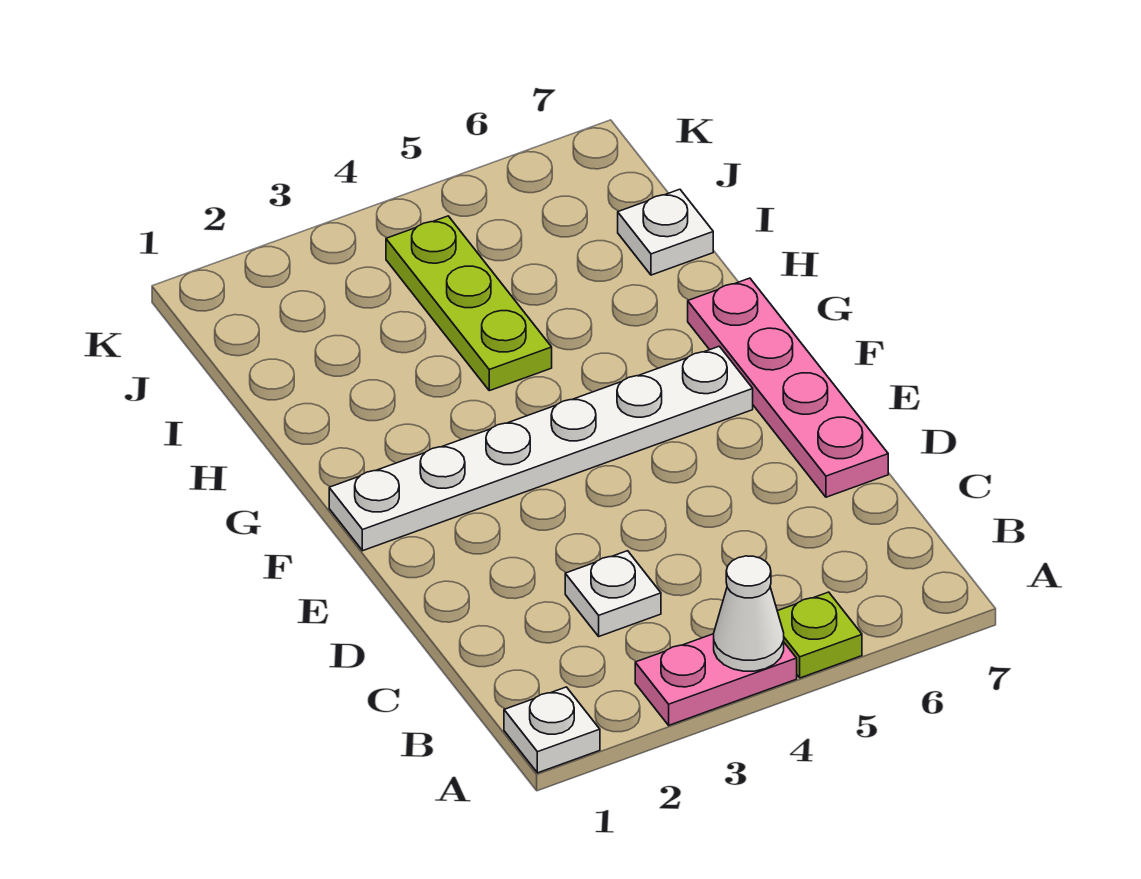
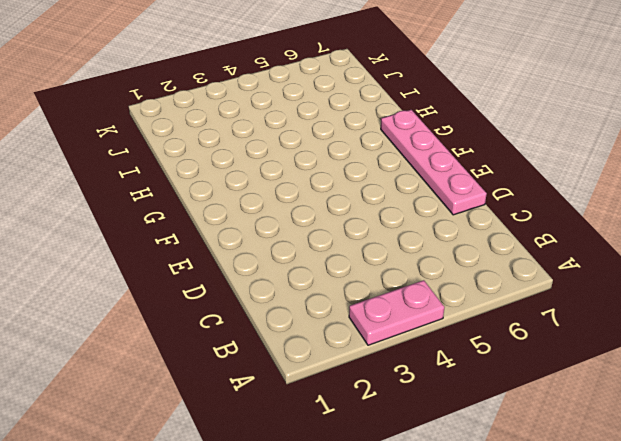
none -> white plate A1 level 1
none -> lime plate A5 level 1

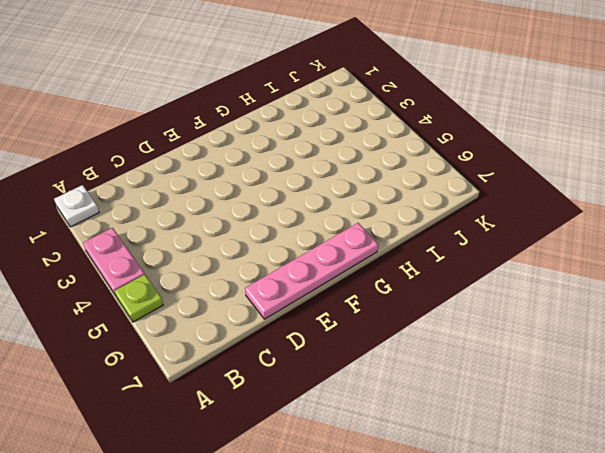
none -> white plate C3 level 1
none -> white plate F1:F6 level 1

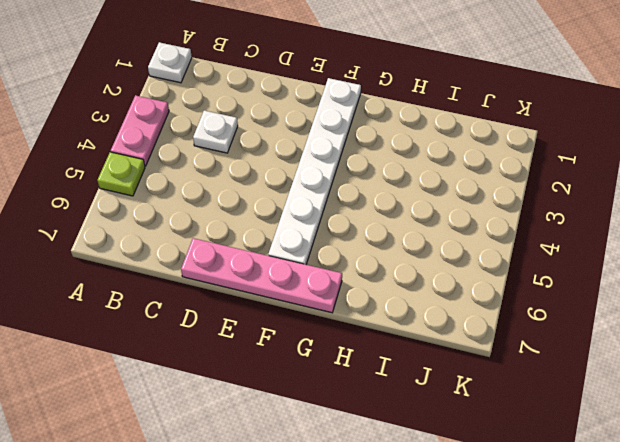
none -> lime plate H4:J4 level 1
none -> white plate I7 level 1

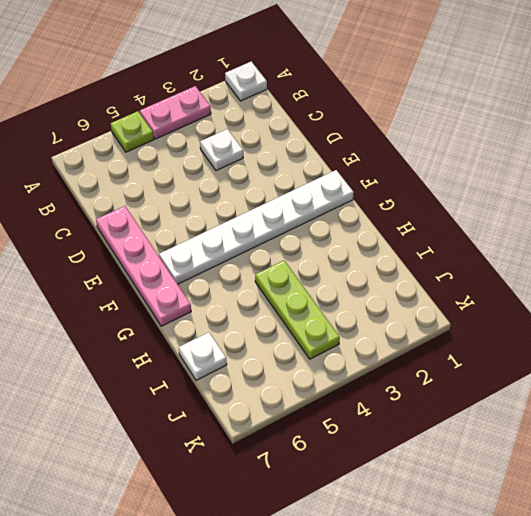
none -> white cone A4 level 2

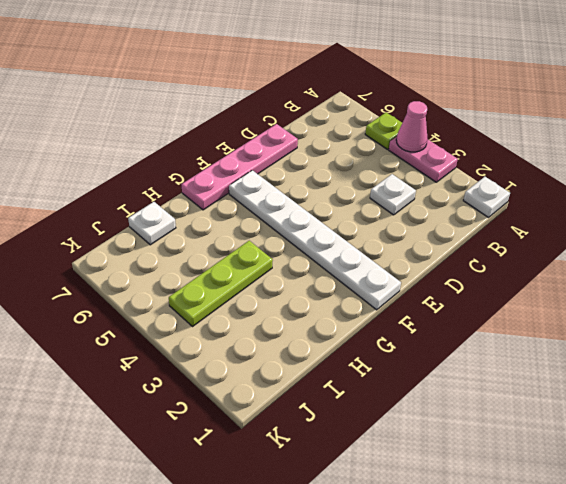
pink cone A4 level 2 -> white cone A4 level 2

